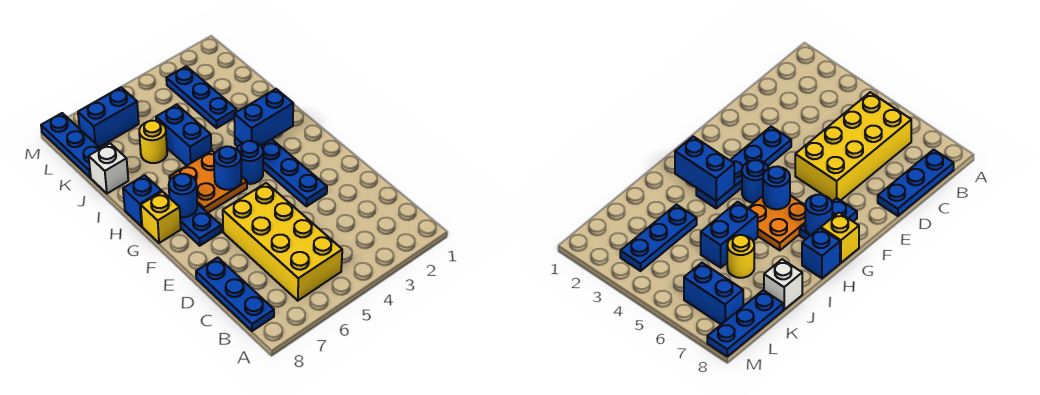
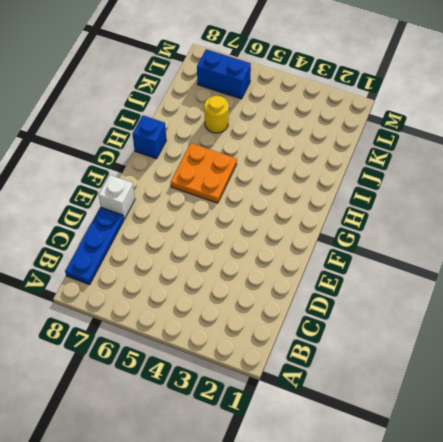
white brick E8 level 1 -> white brick J8 level 1
none -> yellow brick B5:E6 level 1
none -> blue plate E3:H3 level 1
none -> blue plate F7:G7 level 1

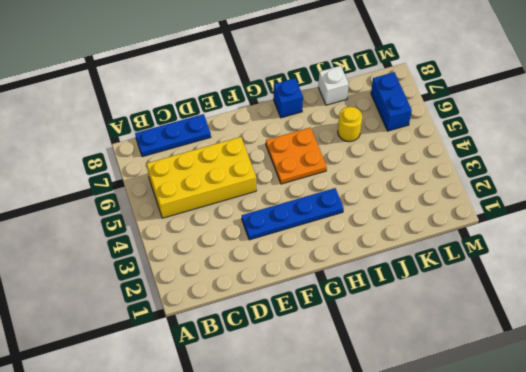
none -> blue plate F7:G7 level 1
none -> blue round brick G4 level 1
none -> yellow brick G8 level 1

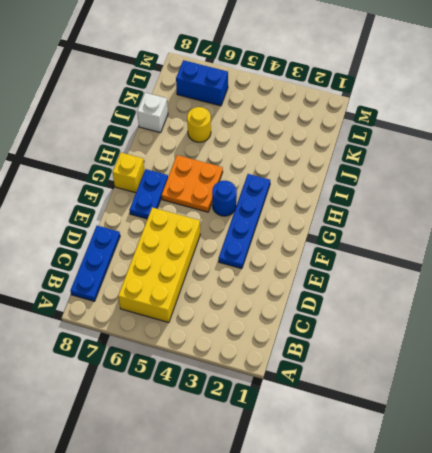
none -> blue brick H8 level 1
none -> blue brick I5:J5 level 1
none -> blue plate J3:L3 level 1

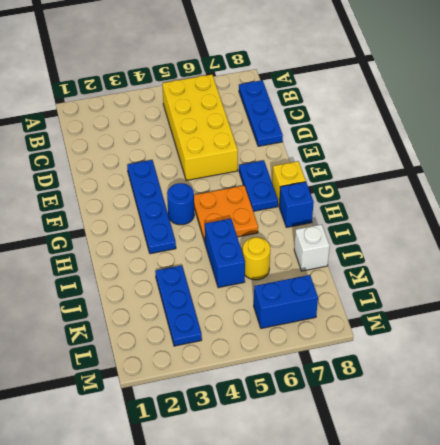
none -> blue plate K8:M8 level 1
none -> blue round brick G5 level 2
none -> blue round brick G7 level 2

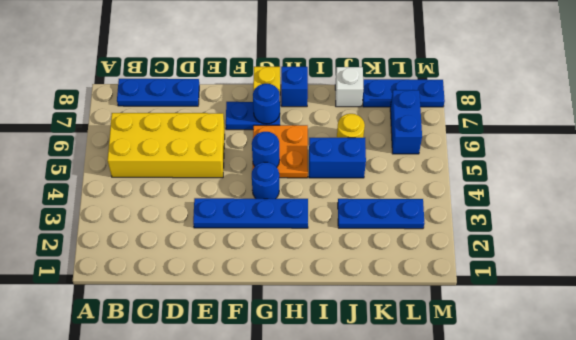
none -> blue brick H2:H3 level 2

